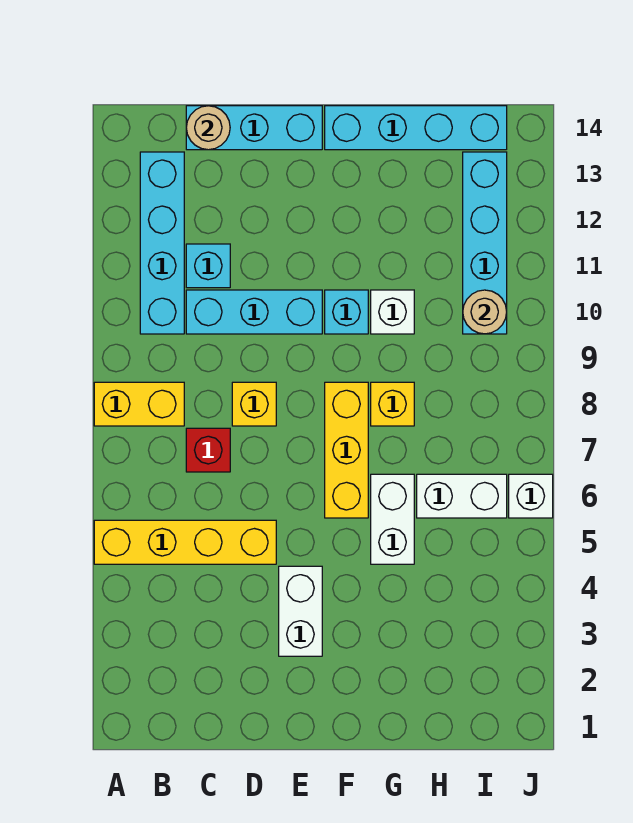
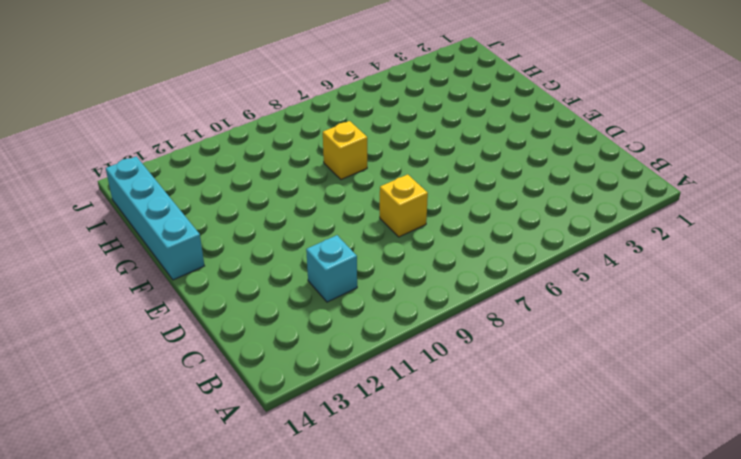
none -> yellow brick A5:D5 level 1
none -> yellow brick A8:B8 level 1
none -> cyan brick B10:B13 level 1

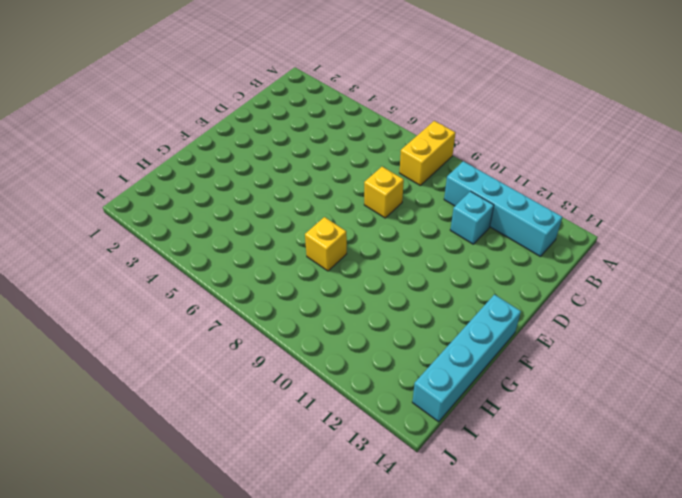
none -> yellow brick A5:D5 level 1
none -> red brick C7 level 1
none -> cyan brick C10:E10 level 1

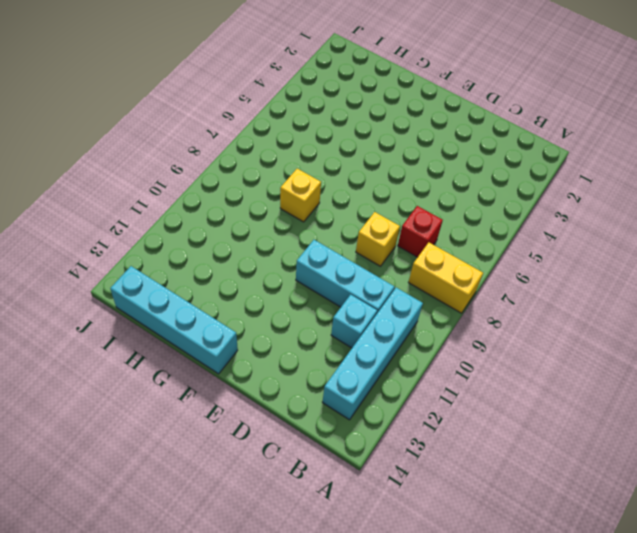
none -> yellow brick A5:D5 level 1
none -> cyan brick C14:E14 level 1
none -> white brick E3:E4 level 1

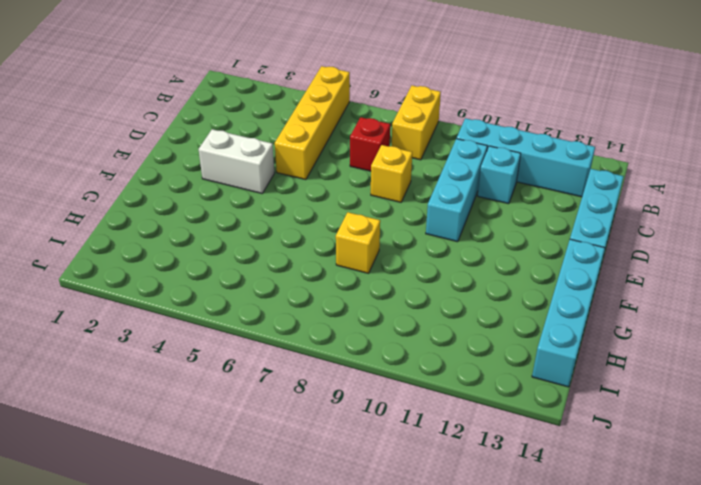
none -> yellow brick F6:F8 level 1
none -> cyan brick F10 level 1
none -> white brick G5:G6 level 1

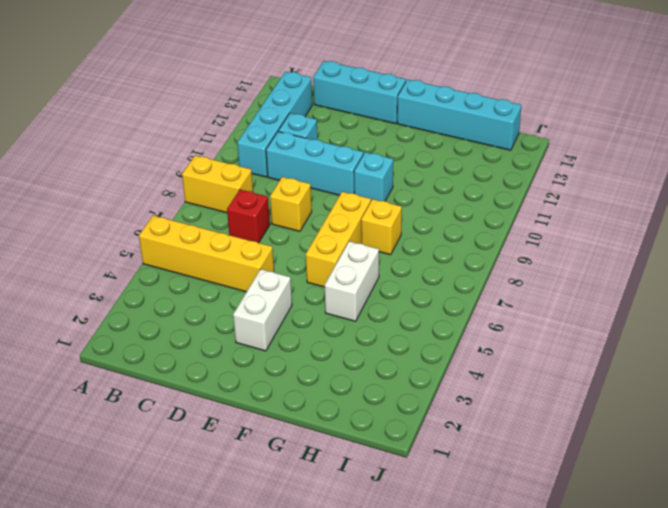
none -> white brick G10 level 1
none -> white brick H6:I6 level 1
none -> cyan brick I10:I13 level 1

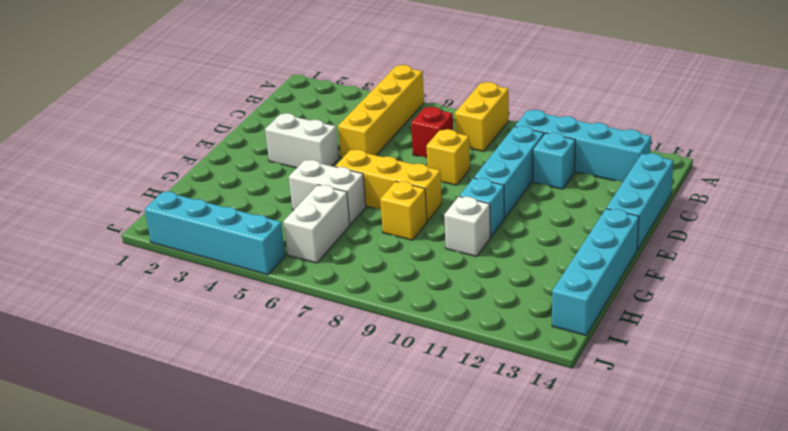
cyan brick J2:J5 level 1 -> cyan brick I10:I13 level 1
none -> white brick J6 level 1
none -> tan round brick C14 level 2
none -> tan round brick I10 level 2

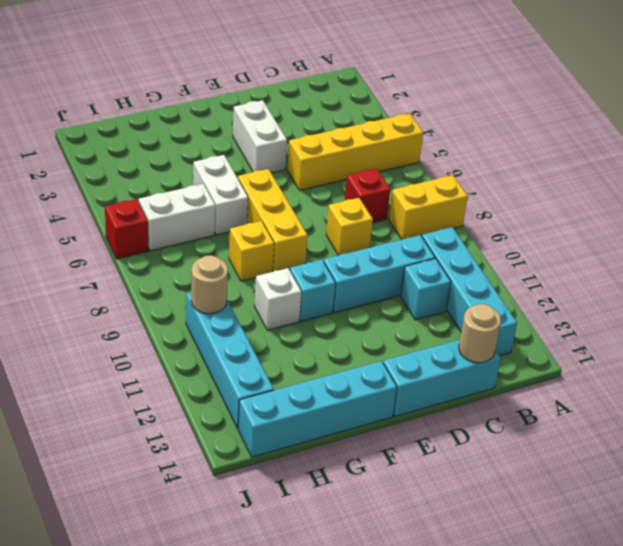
red brick J6 level 1 -> white brick J6 level 1

